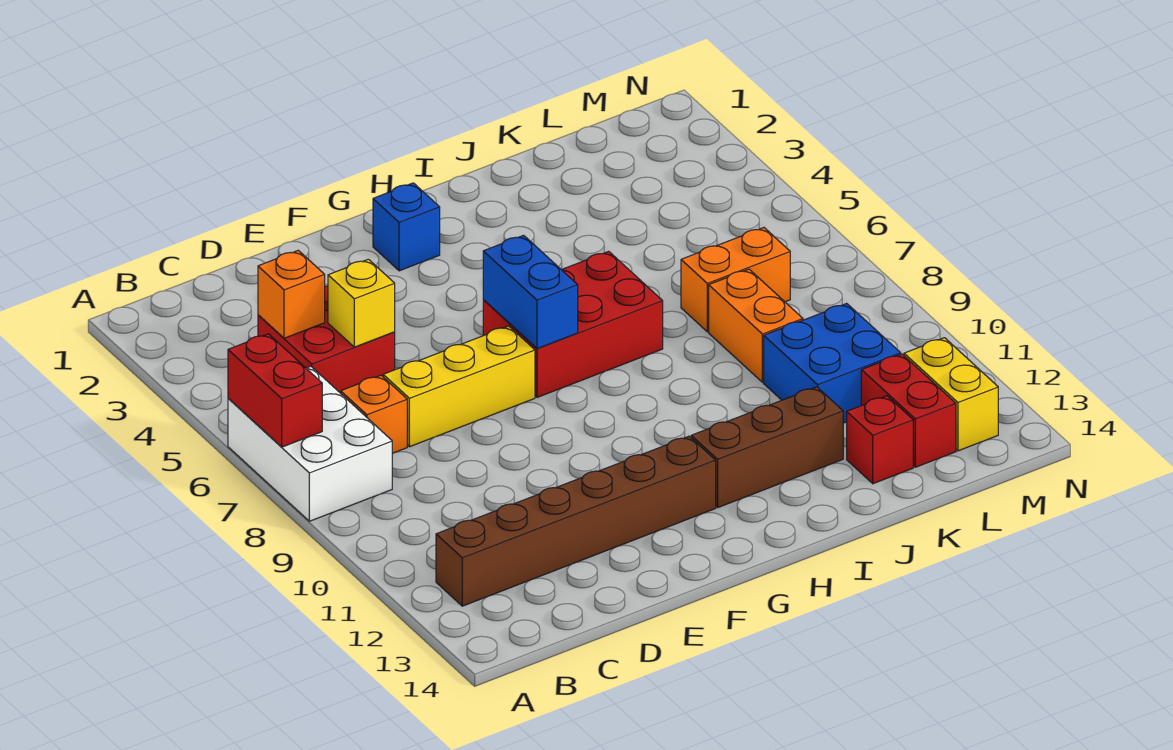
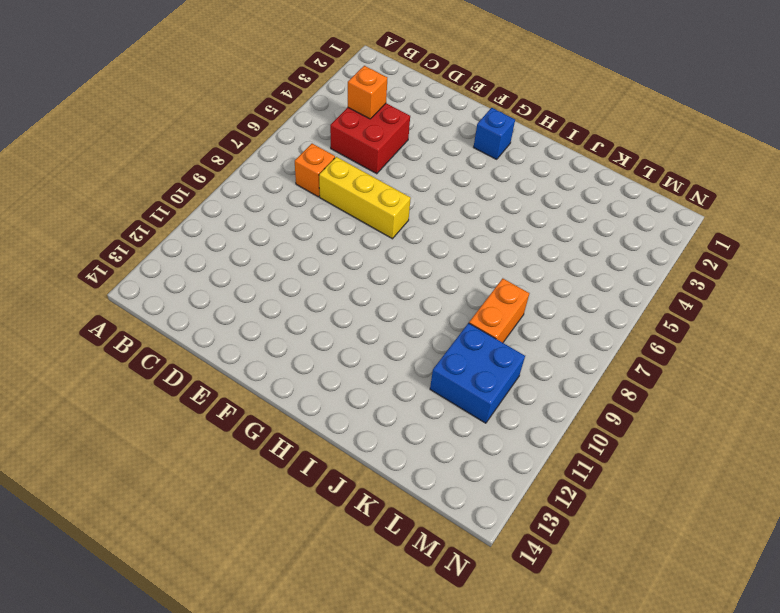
none -> white brick A6:B8 level 1
none -> brown brick B12:G12 level 1
none -> red brick G6:I7 level 1

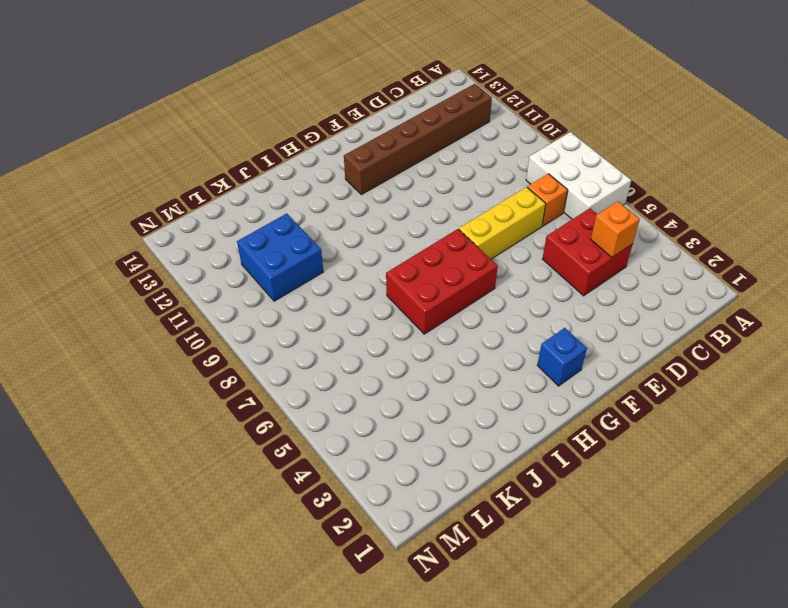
none -> brown brick H12:J12 level 1
none -> orange brick K7:L7 level 1
none -> orange brick K8:K9 level 1

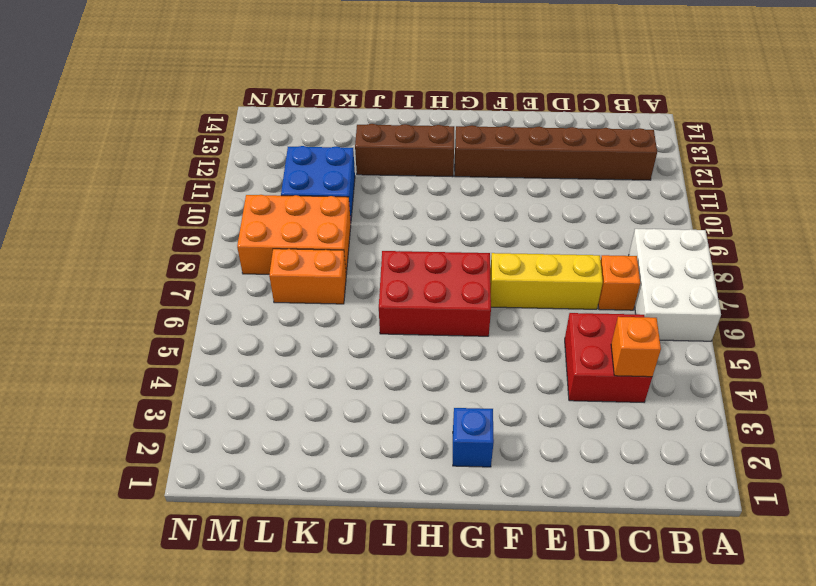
orange brick K8:M9 level 1 -> orange brick K8:K9 level 1
none -> red brick K13 level 1
none -> red brick L12:L13 level 1
none -> yellow brick M12:M13 level 1

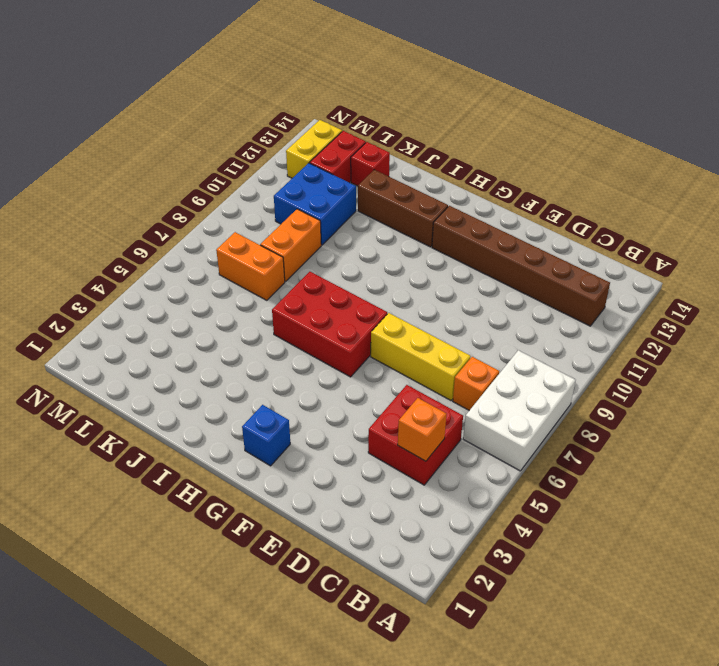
none -> red brick A6:A7 level 2
none -> yellow brick D5 level 2
none -> blue brick G6:G7 level 2

